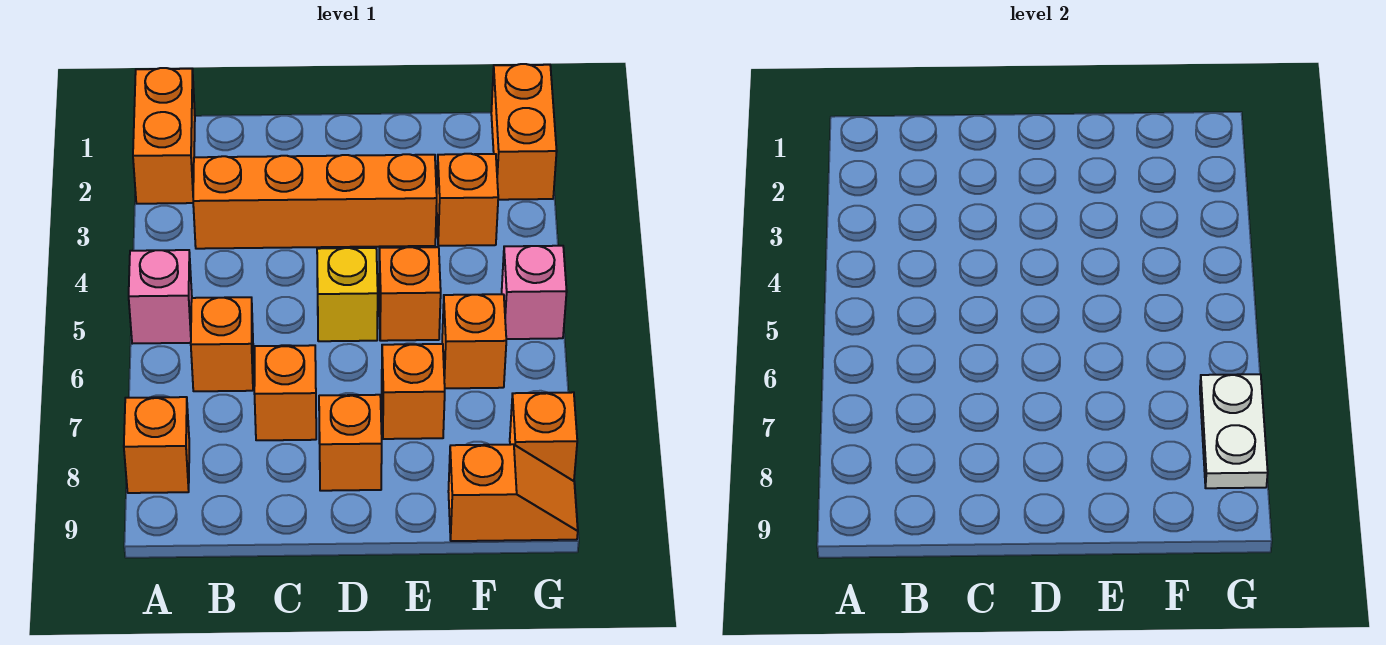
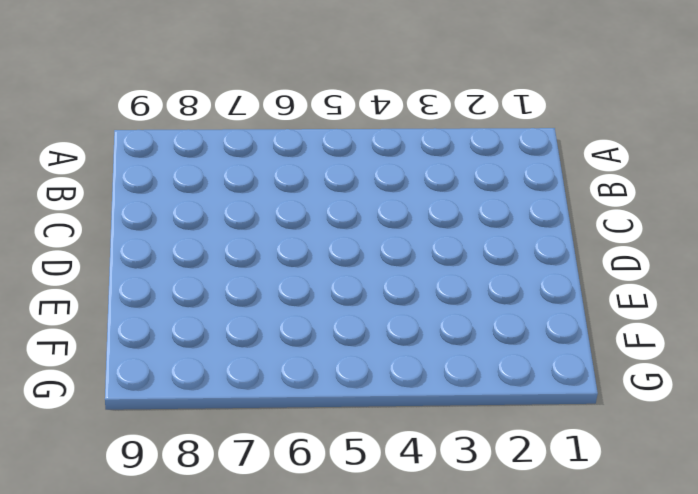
none -> orange brick A1:A2 level 1
none -> pink brick A5 level 1
none -> orange brick A8 level 1

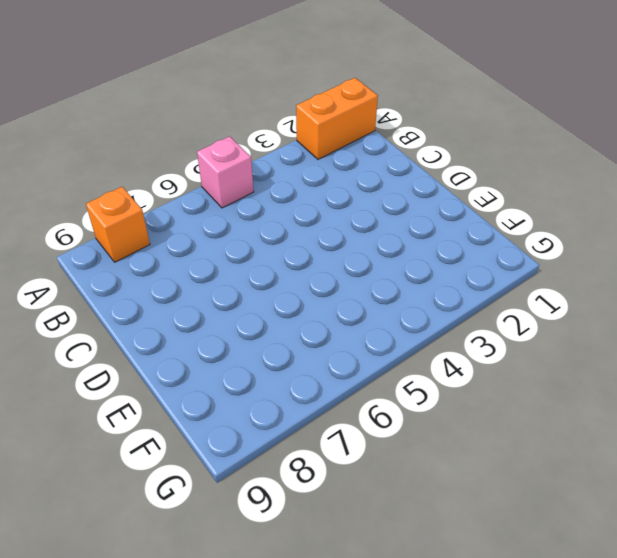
none -> orange brick B3:E3 level 1
none -> orange brick B6 level 1
none -> orange brick C7 level 1

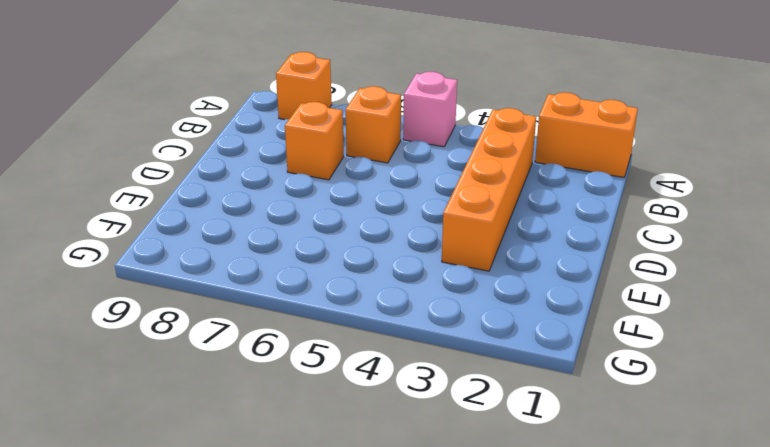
none -> yellow brick D5 level 1
none -> orange brick D8 level 1
none -> orange brick E5 level 1

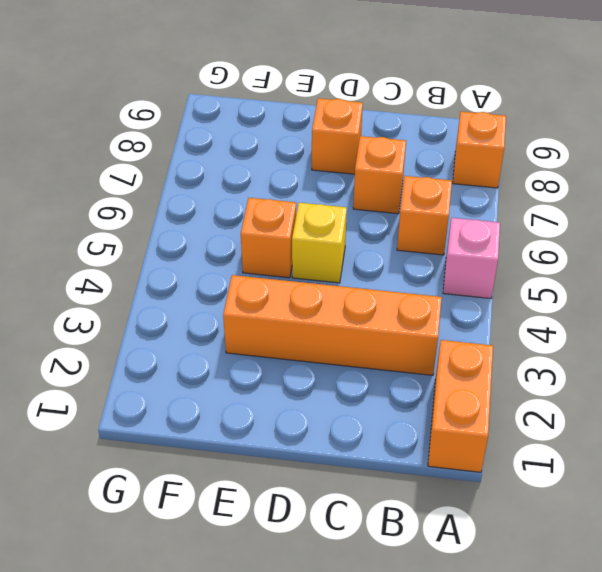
none -> orange brick E7 level 1
none -> orange brick F3 level 1
none -> orange brick F6 level 1

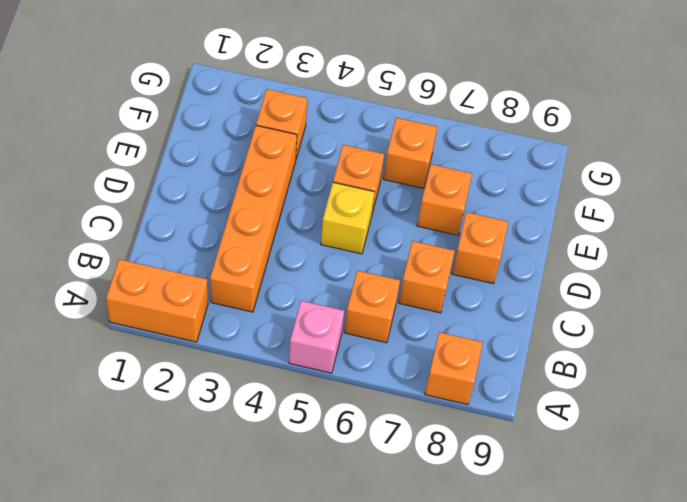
none -> orange slope F9:G9 level 1 top F
none -> orange brick G1:G2 level 1
none -> pink brick G5 level 1

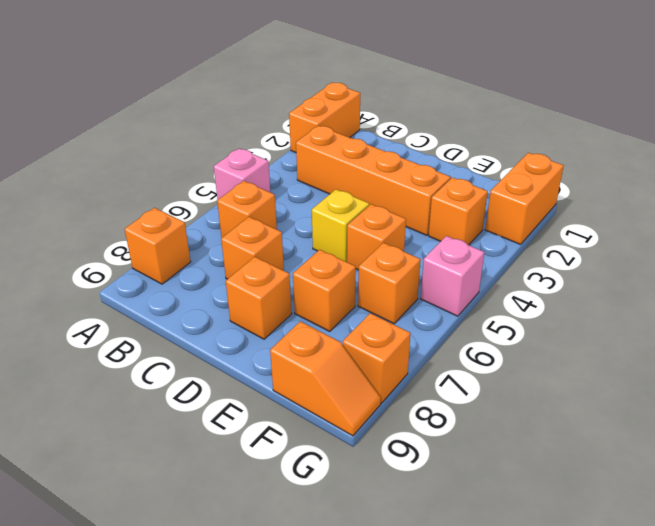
none -> white plate G7:G8 level 2

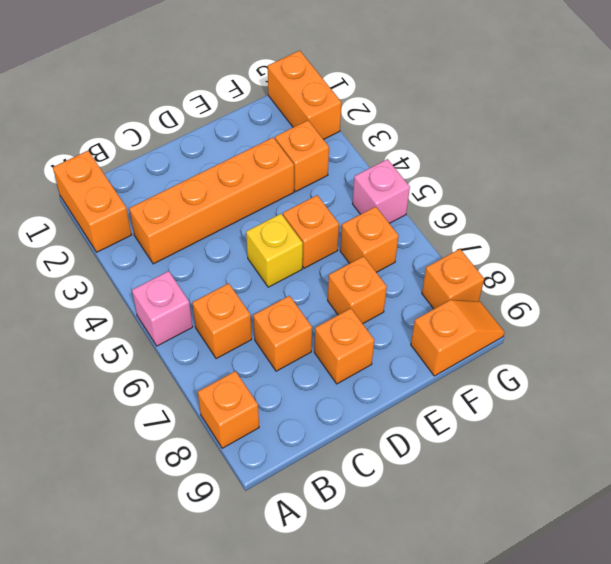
none -> white plate G7:G8 level 2

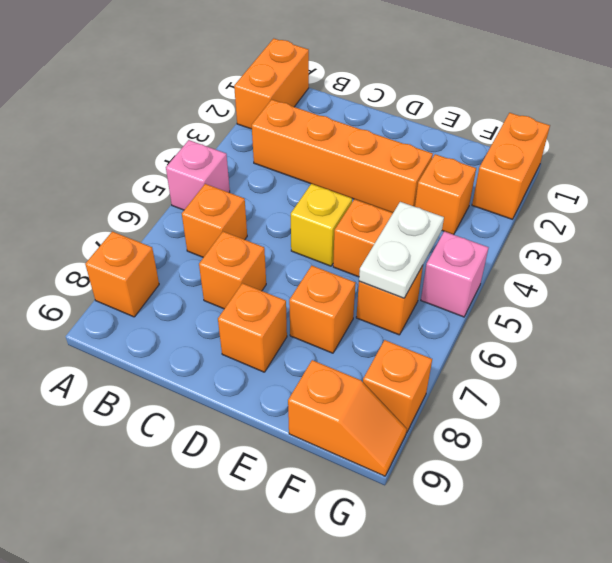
white plate F5:F6 level 2 -> white plate G7:G8 level 2

